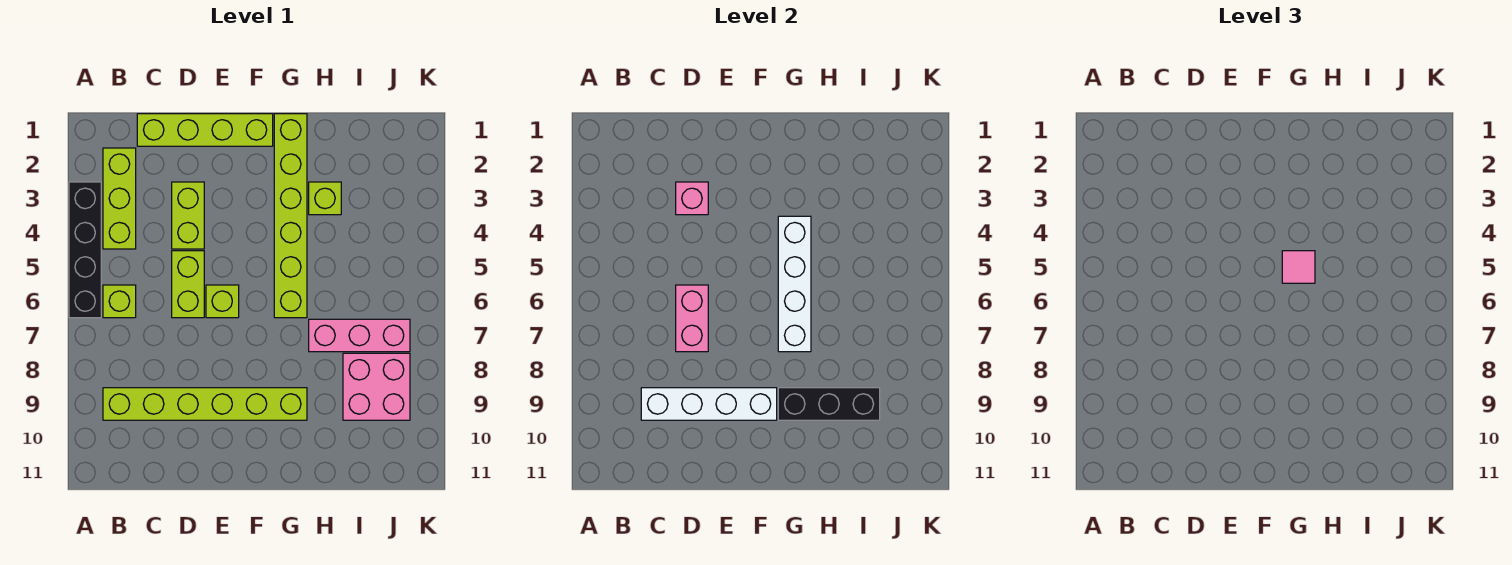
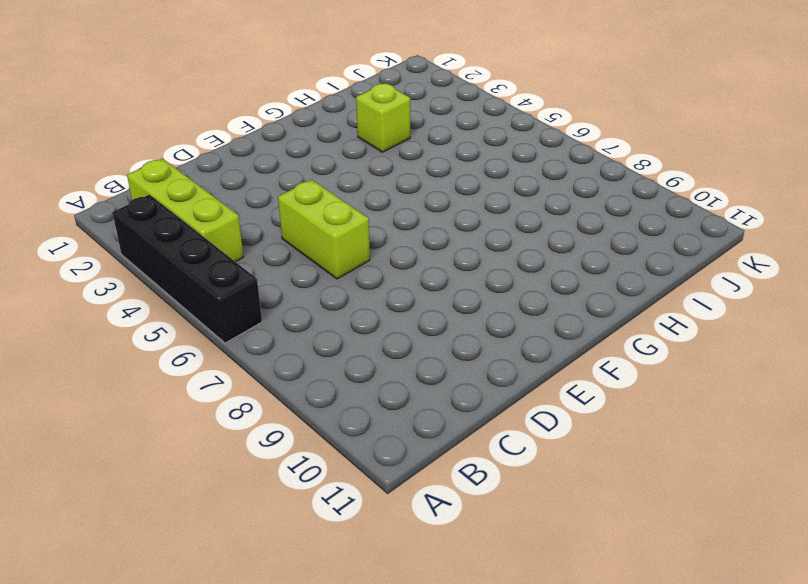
none -> lime brick B6 level 1
none -> lime brick B9:G9 level 1
none -> lime brick C1:F1 level 1

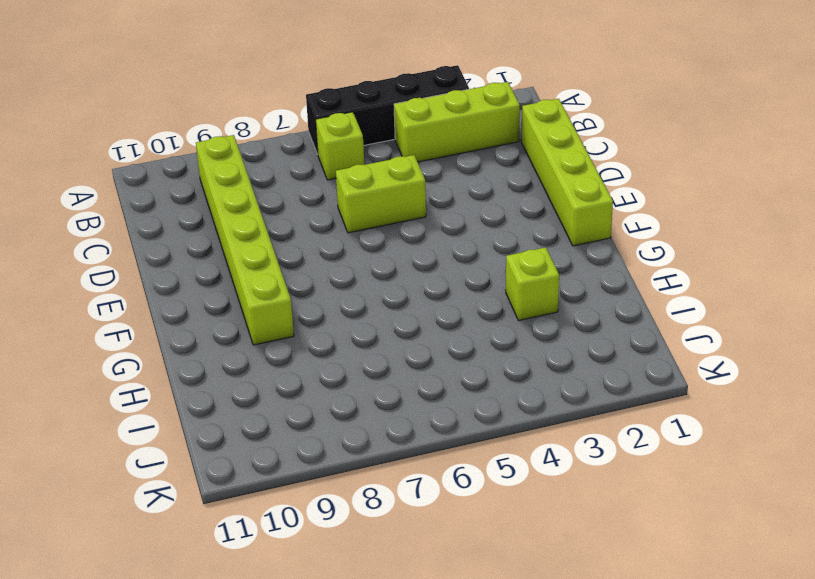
none -> lime brick D3:D4 level 1
none -> lime brick E6 level 1
none -> lime brick G1:G6 level 1

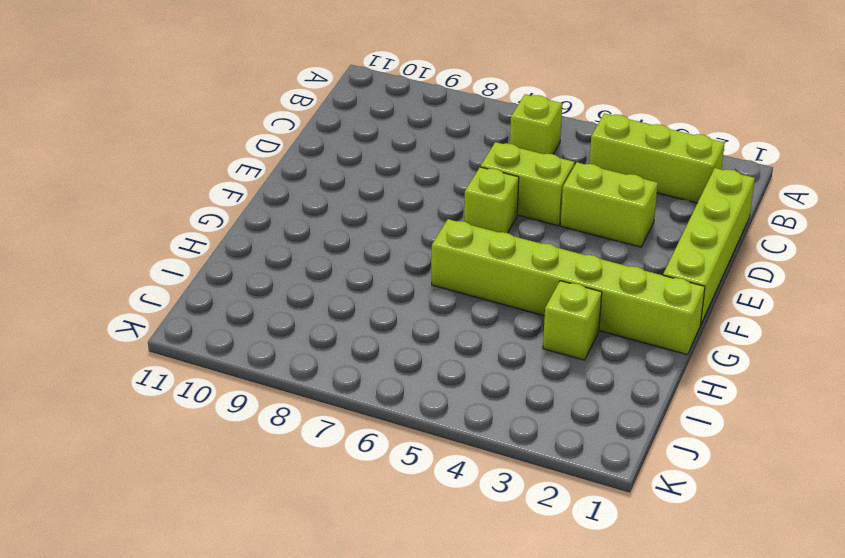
none -> black brick A3:A6 level 1
none -> lime brick B9:G9 level 1
none -> pink brick H7:J7 level 1

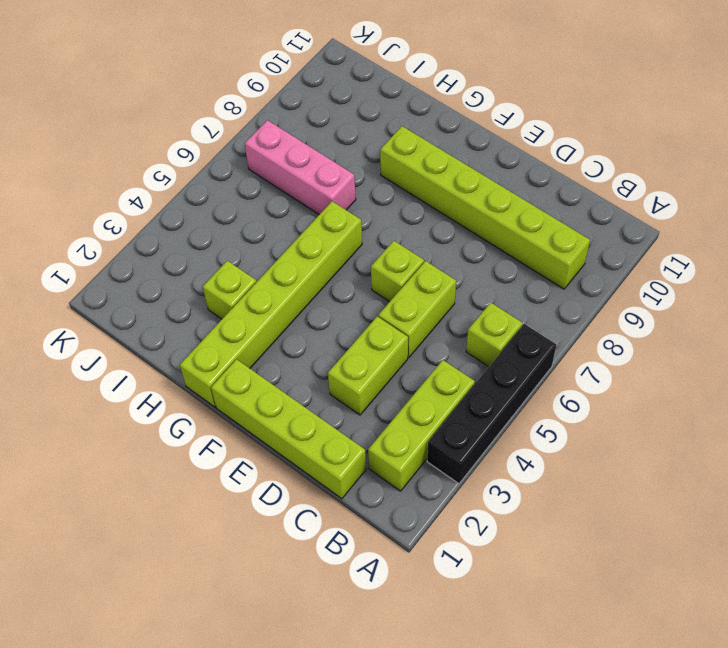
none -> pink brick I8:J9 level 1
none -> white brick C9:F9 level 2
none -> pink brick D3 level 2

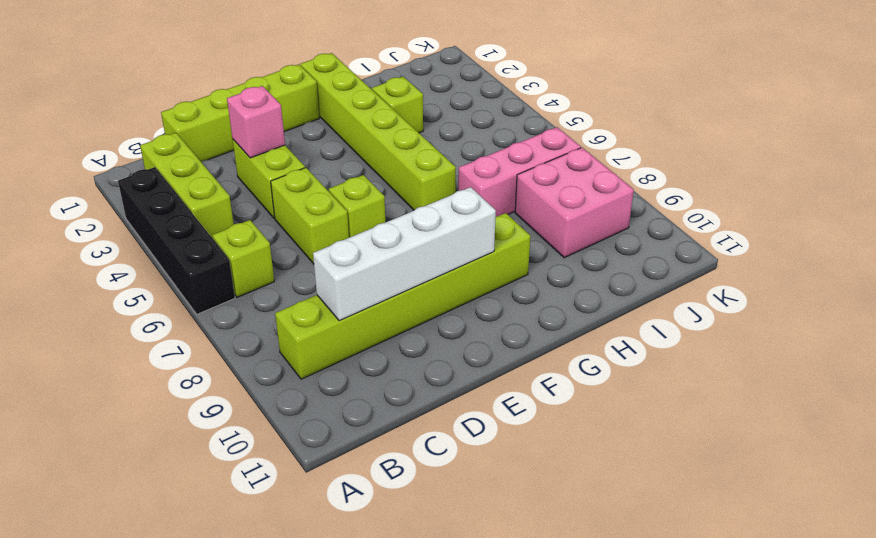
none -> pink brick D6:D7 level 2
none -> white brick G4:G7 level 2
none -> black brick G9:I9 level 2

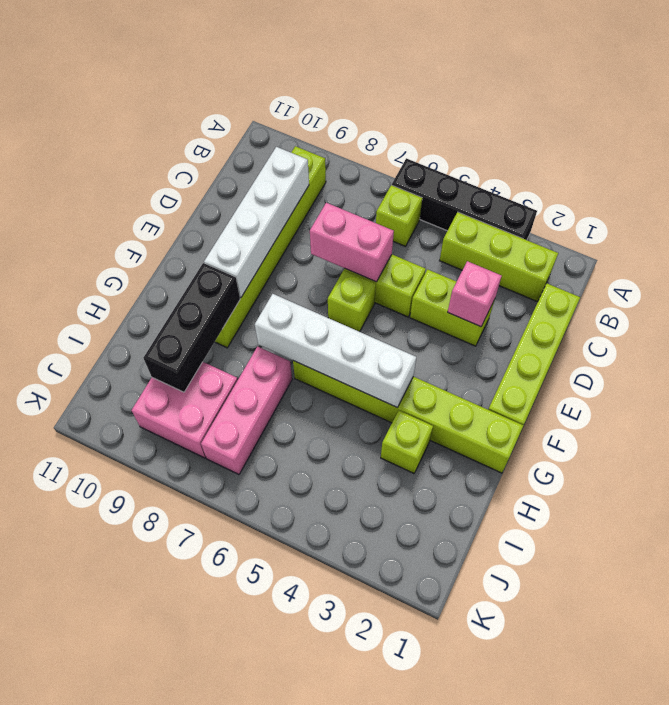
none -> pink tile G5 level 3

